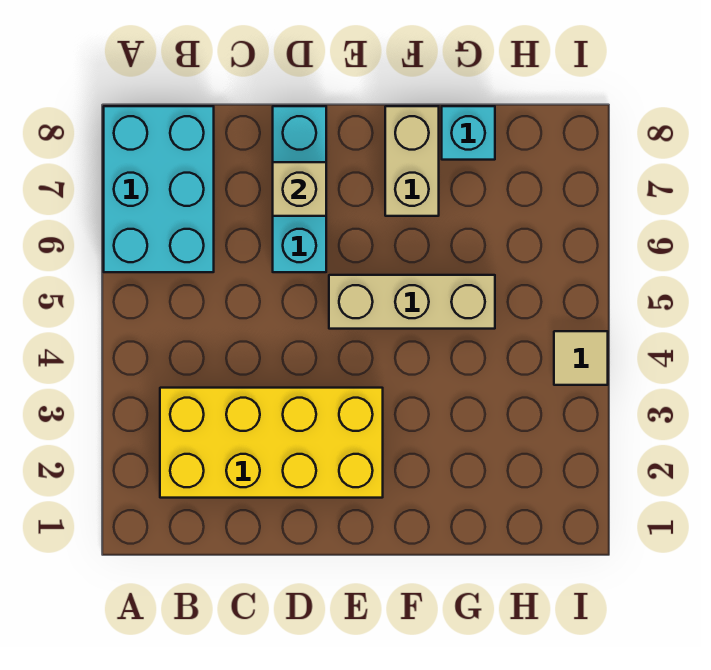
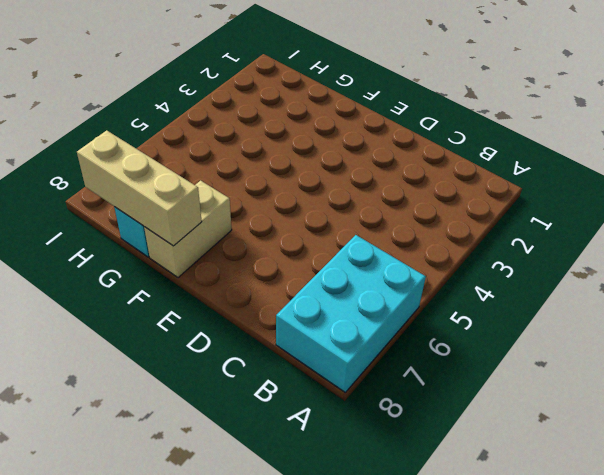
tan brick F8:H8 level 2 -> tan brick E5:G5 level 1
none -> yellow brick B2:E3 level 1
none -> cyan brick D6:D8 level 1

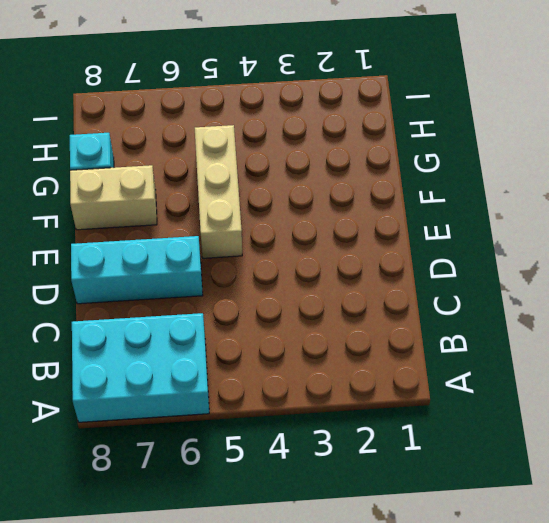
none -> yellow brick B2:E3 level 1
none -> tan tile I4 level 1

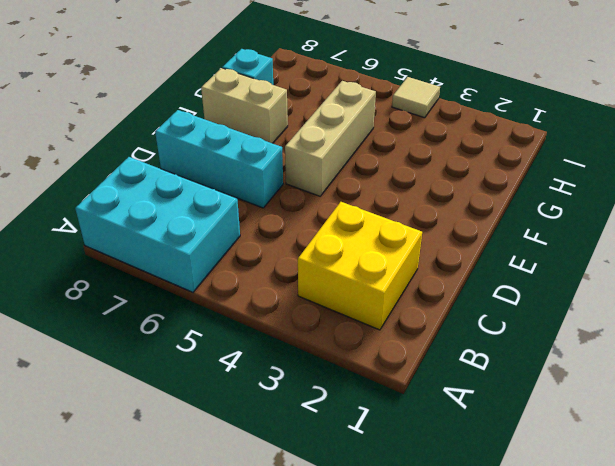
yellow brick B2:C3 level 1 -> yellow brick B2:E3 level 1
none -> tan brick D7 level 2

